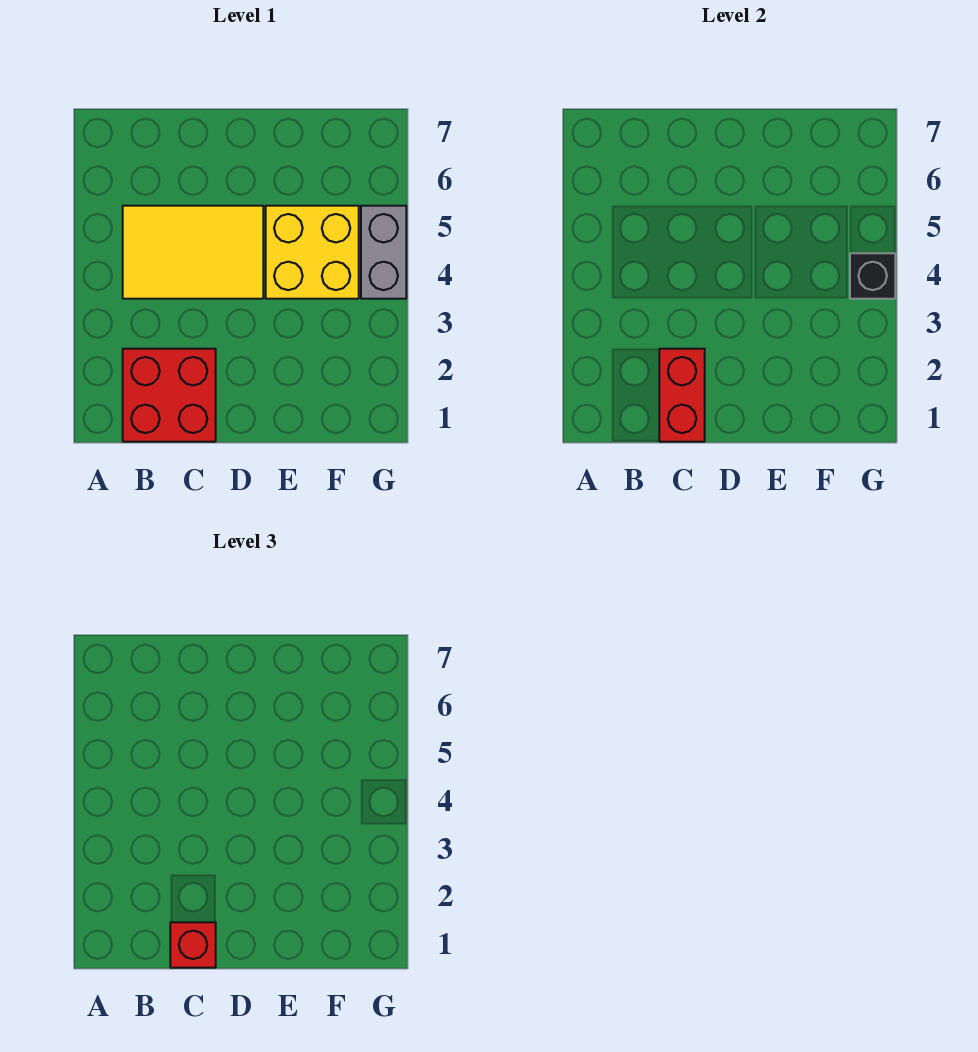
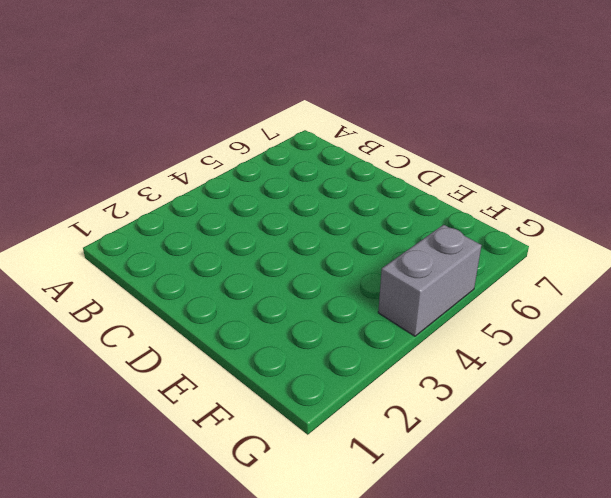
none -> red brick B1:C2 level 1
none -> yellow tile B4:D5 level 1

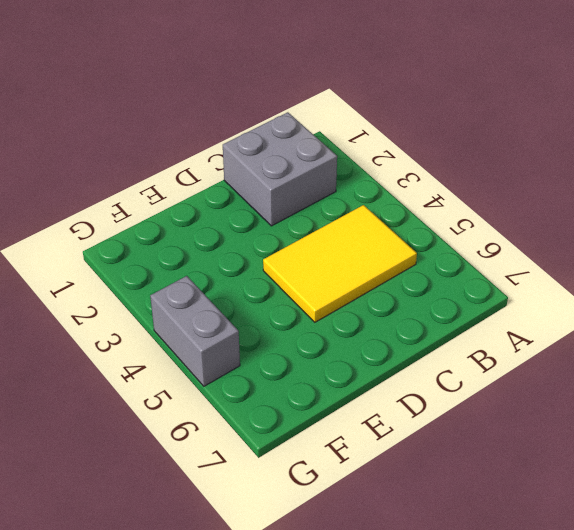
grey brick B1:C2 level 1 -> red brick B1:C2 level 1
none -> yellow brick E4:F5 level 1
none -> red brick C1:C2 level 2

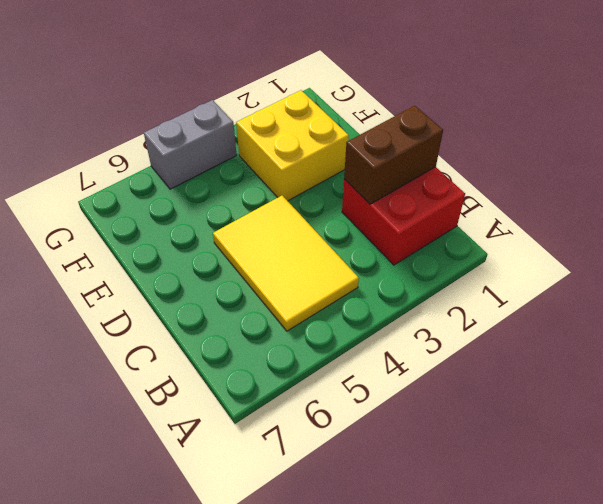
brown brick C1:C2 level 2 -> red brick C1:C2 level 2
yellow brick E2:F3 level 1 -> yellow brick E4:F5 level 1
none -> black brick G4 level 2
none -> red brick C1 level 3

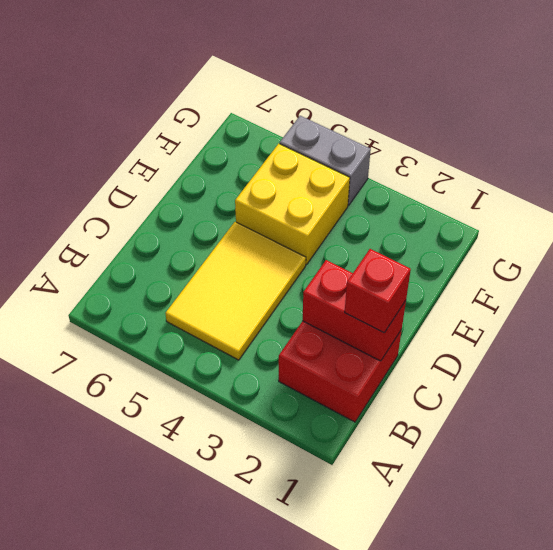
none -> black brick G4 level 2

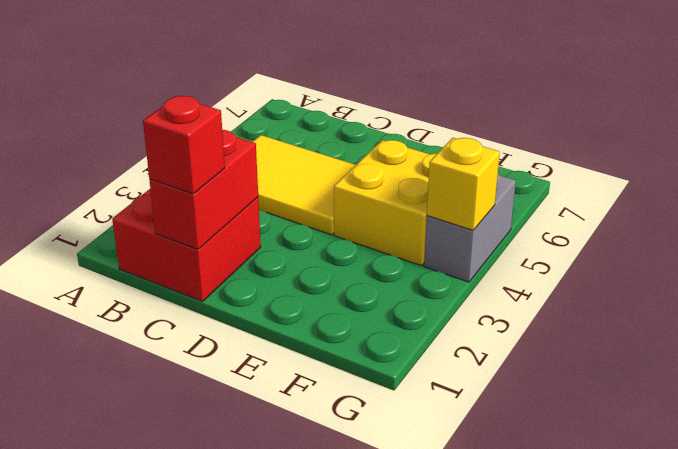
yellow brick G4 level 2 -> black brick G4 level 2

